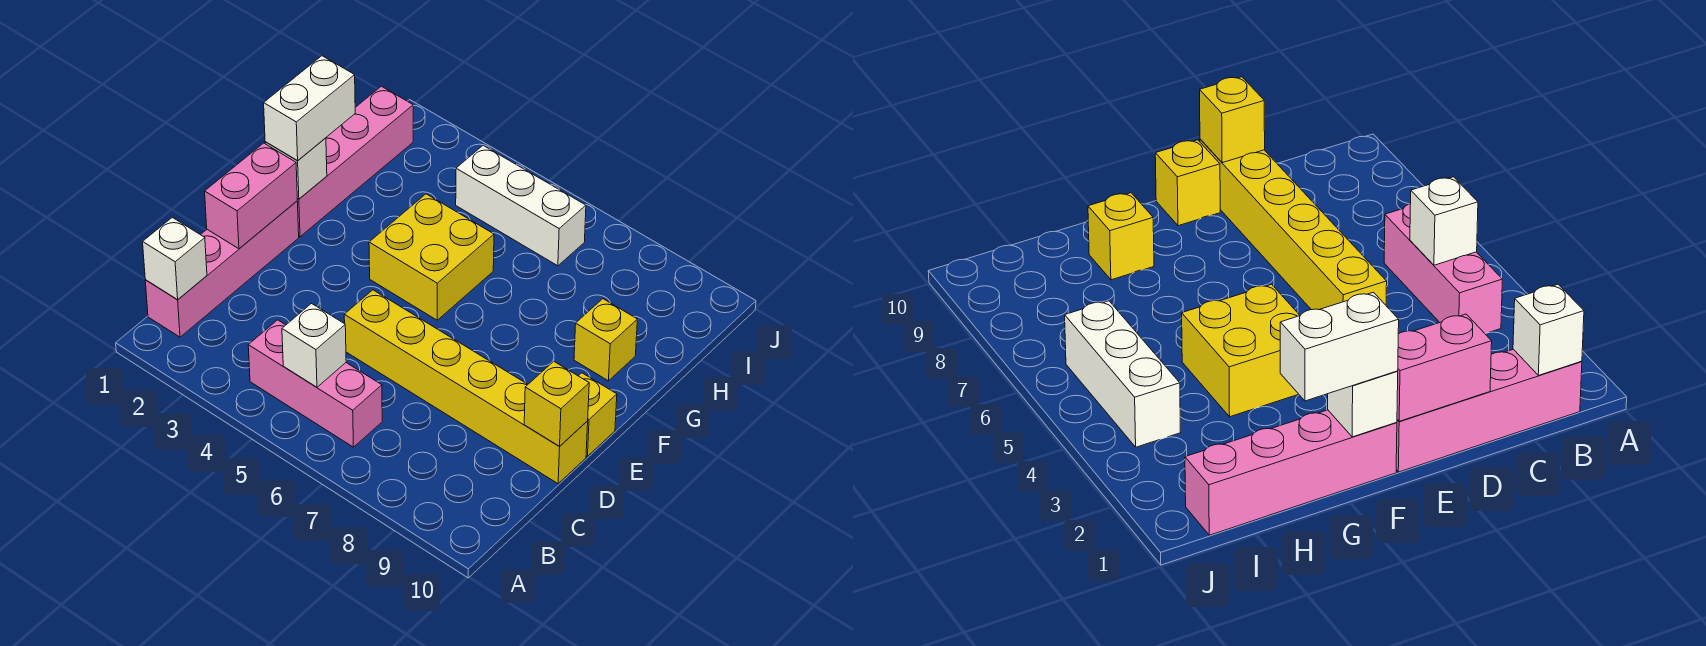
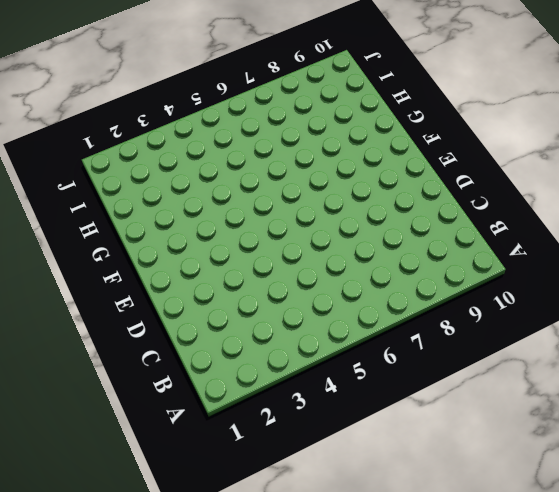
none -> pink brick B1:E1 level 1
none -> pink brick B4:B6 level 1
none -> yellow brick D5:D10 level 1

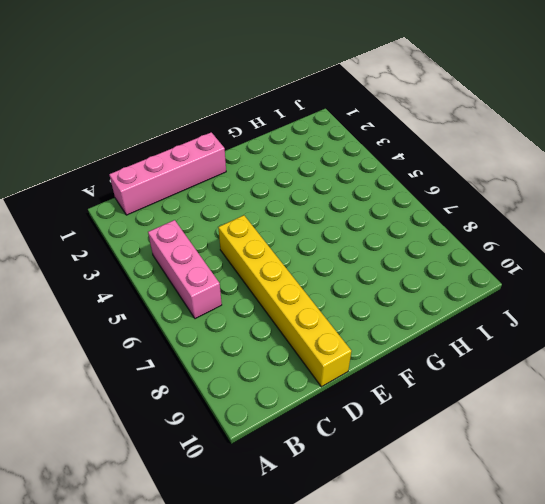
none -> yellow brick E10 level 1
none -> pink brick F1:I1 level 1
none -> yellow brick F4:G5 level 1

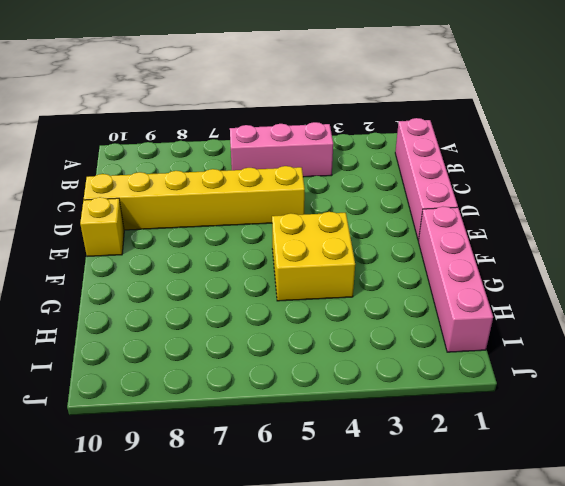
none -> yellow brick G9 level 1
none -> white brick I4:I6 level 1
none -> white brick B1 level 2

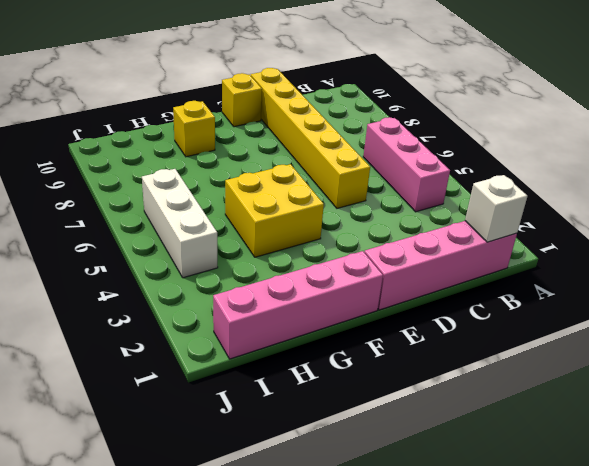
none -> white brick B5 level 2
none -> pink brick D1:E1 level 2
none -> yellow brick D10 level 2

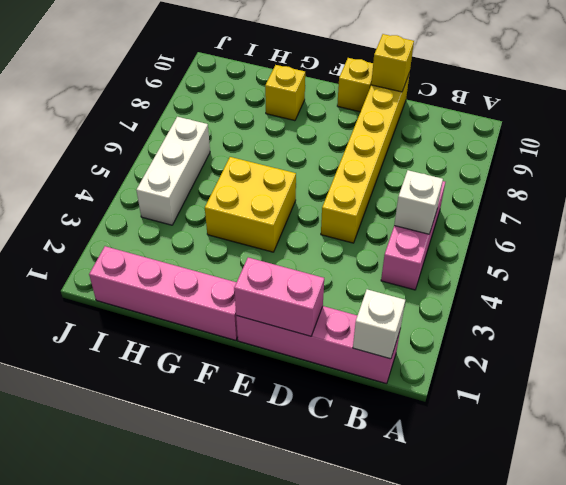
none -> white brick F1 level 2
none -> white brick F1:G1 level 3

